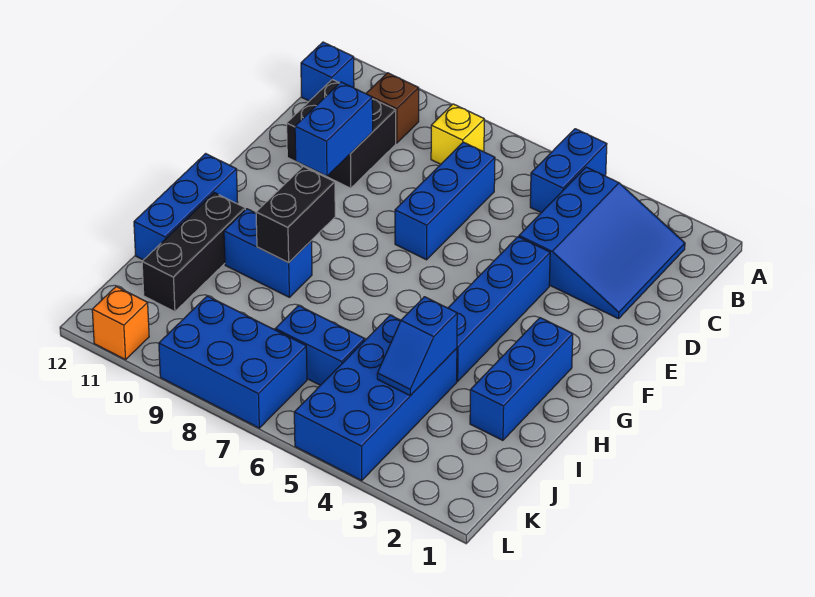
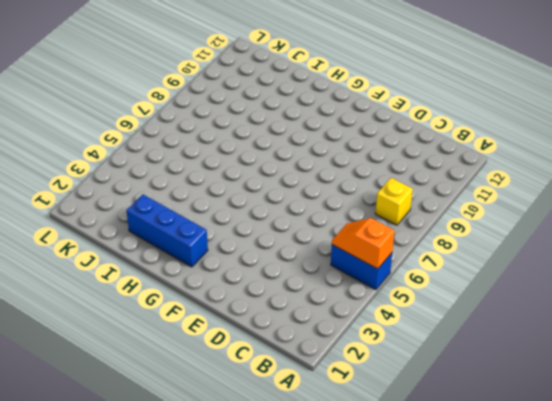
orange slope A5:B5 level 2 top A -> none
none -> blue slope B2:D4 level 1 top 4
none -> brown brick B10 level 1
none -> blue brick B12 level 1

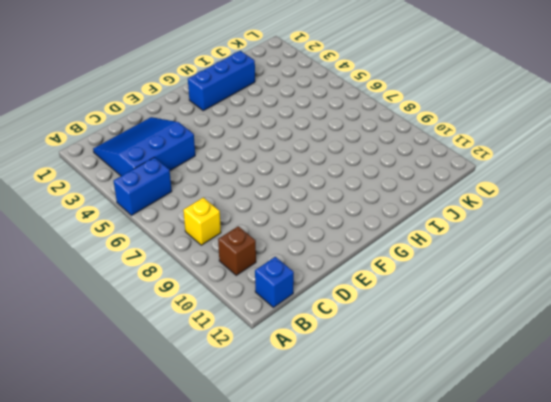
none -> blue brick C7:E7 level 1
none -> black brick C10:D11 level 1
none -> blue brick E4:H4 level 1

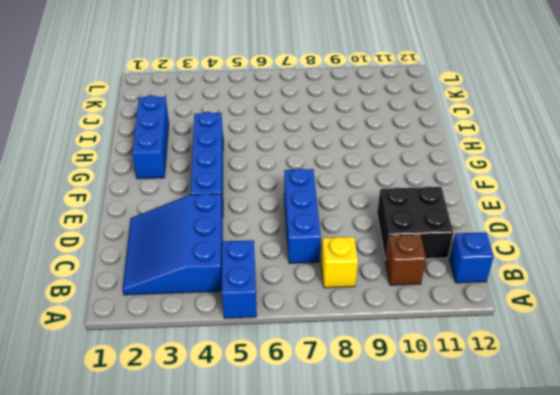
none -> blue brick G12:I12 level 1
none -> blue brick H9:H10 level 1
none -> black brick H11:J11 level 1

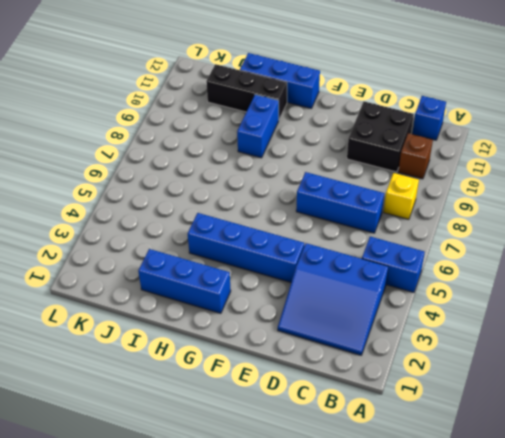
none -> blue brick I4:L5 level 1
none -> blue brick J6:J7 level 1
none -> blue brick K7:L9 level 1

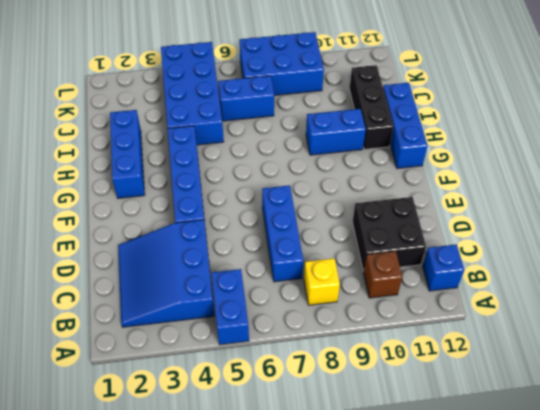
none -> orange brick L11 level 1
none -> blue brick D10:E10 level 2
none -> black brick G9:H9 level 2

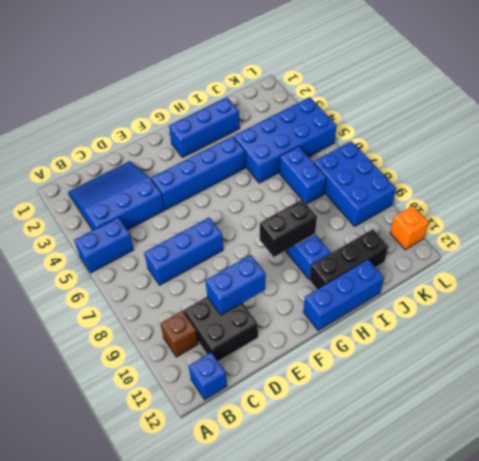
none -> yellow brick B8 level 1
none -> blue slope I4:J4 level 2 top I

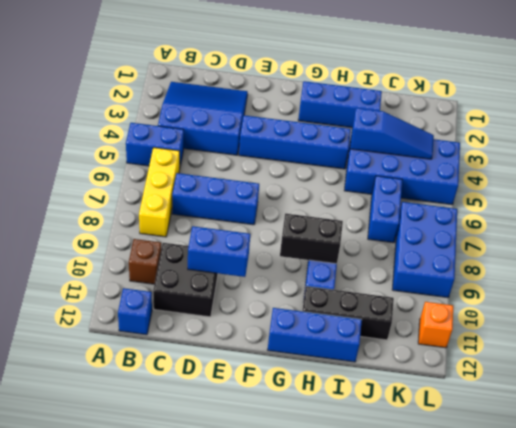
yellow brick B6:B8 level 1 -> yellow brick B8 level 1
blue slope I4:K4 level 2 top I -> blue slope I4:J4 level 2 top I

